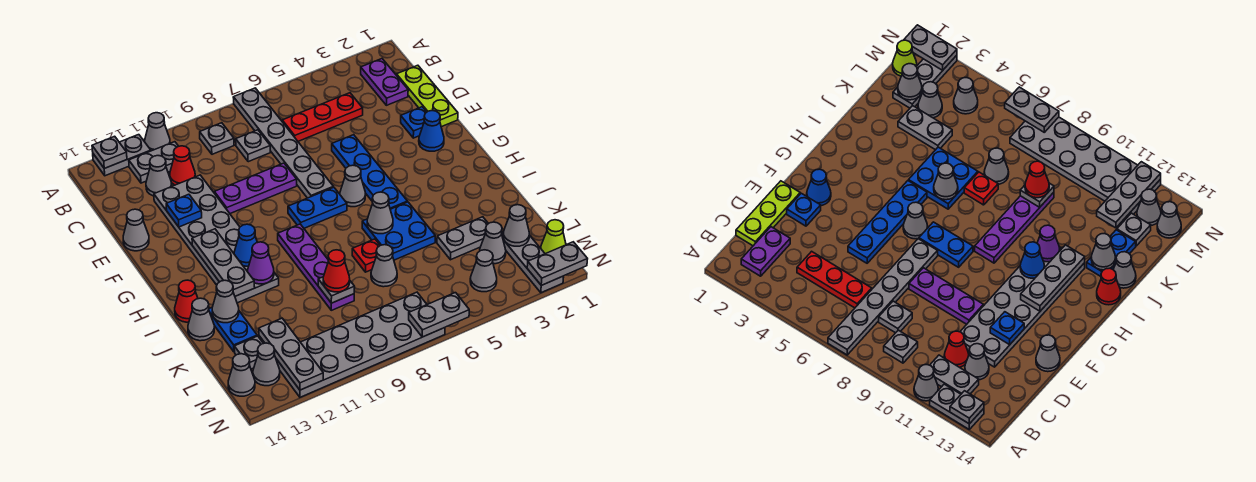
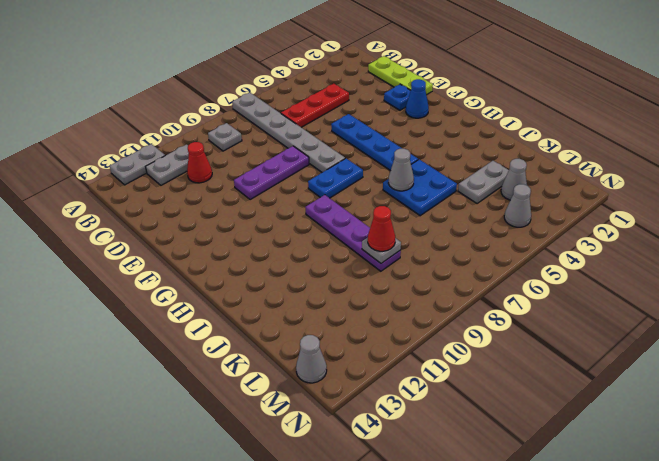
none -> grey cone A11 level 1
none -> purple plate B2:C2 level 1
none -> grey plate C8 level 1
none -> grey cone C12 level 1

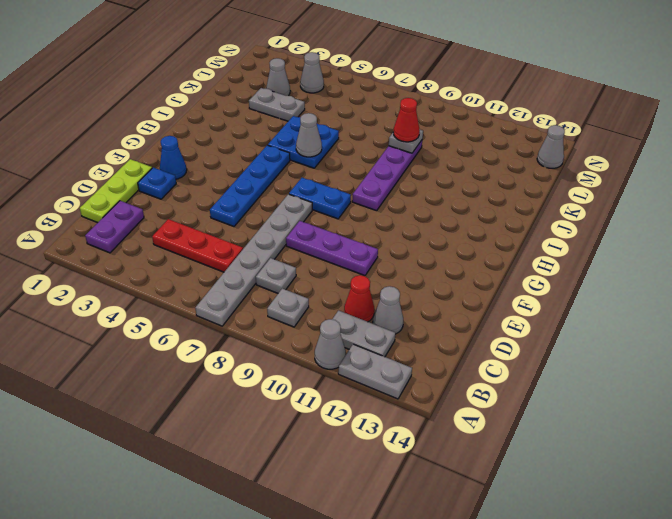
none -> grey plate D11:I12 level 1
none -> grey cone E14 level 1
none -> grey cone G6 level 1
none -> red cone I14 level 1

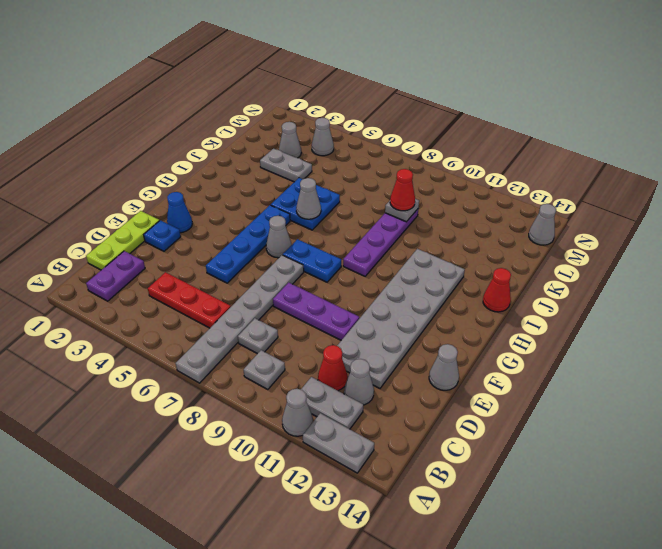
none -> red plate J7 level 1
none -> blue plate J13:K13 level 1
none -> grey cone J14 level 1
none -> grey cone K7 level 1

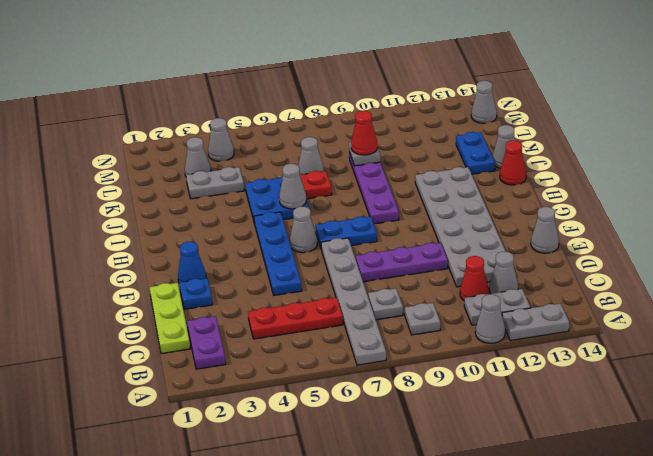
none -> grey plate L2:N2 level 1
none -> grey plate L13 level 1
none -> lime cone M1 level 1
none -> grey plate M7:N12 level 1

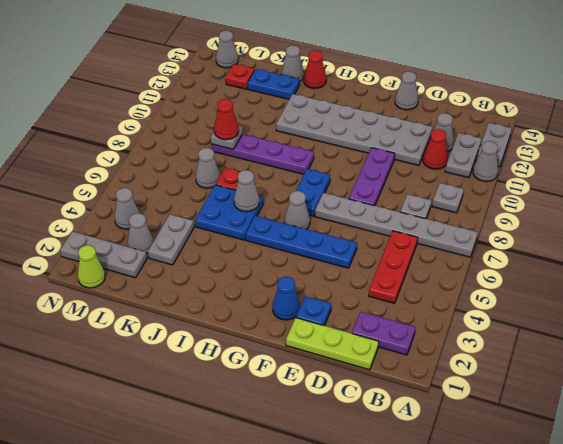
red plate L13 level 1 -> grey plate L13 level 1
none -> grey plate M7:N12 level 1
none -> grey cone M13 level 1
none -> grey plate A13 level 2
none -> blue plate E12 level 2

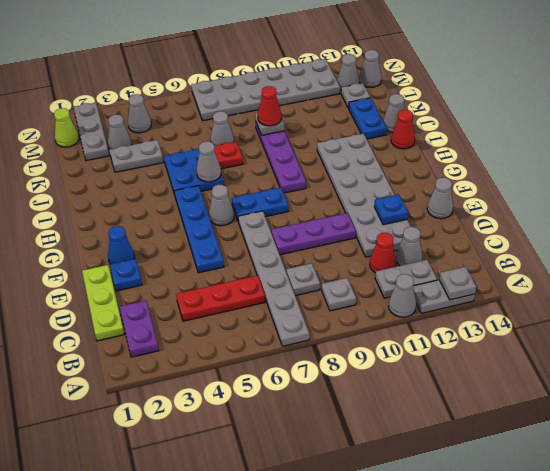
none -> grey plate G12:I12 level 2
none -> blue cone H11 level 2
none -> purple cone I11 level 2
none -> grey cone J13 level 2

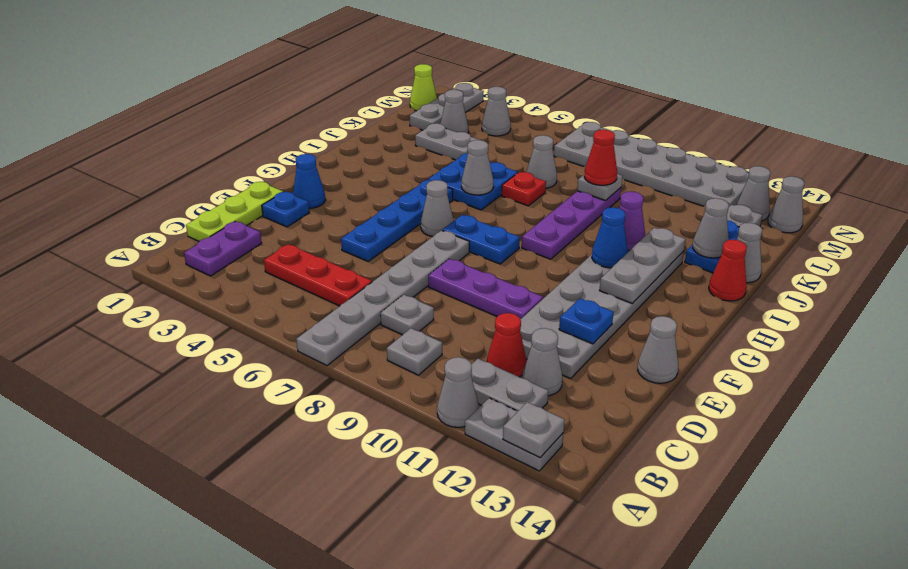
none -> grey cone L2 level 2
none -> grey plate L12:N12 level 2
none -> grey plate N1:N2 level 2
none -> grey plate N6:N7 level 2

